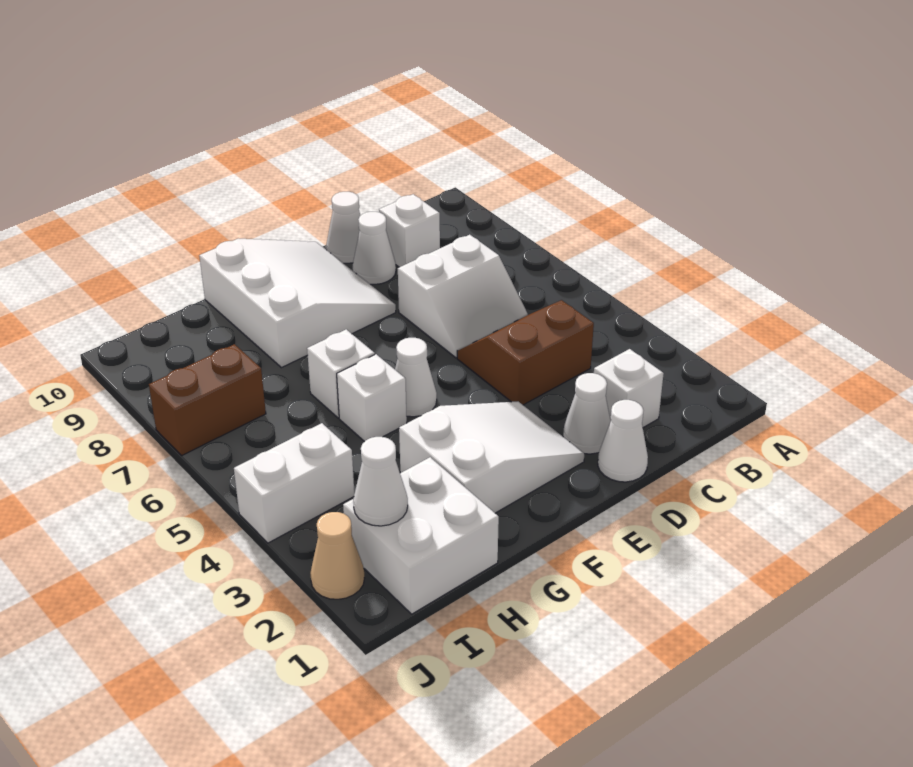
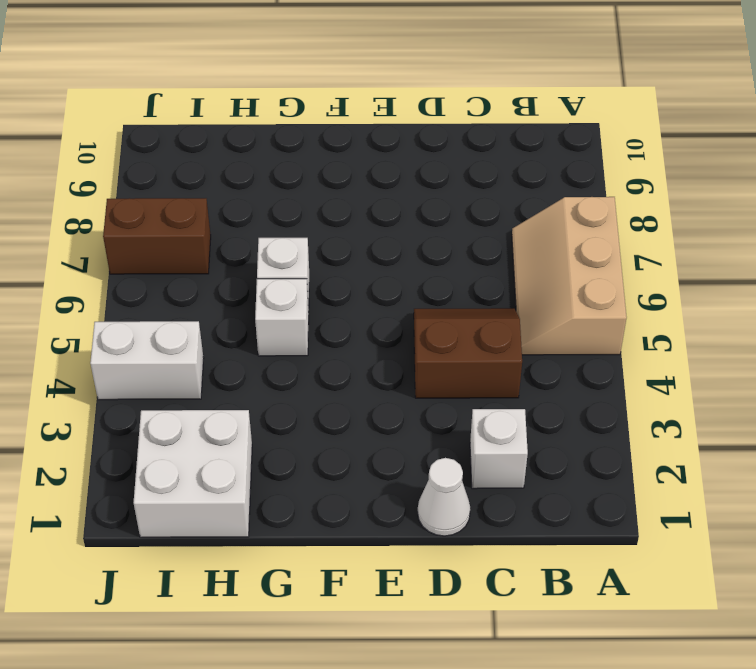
tan slope A5:B7 level 1 top A -> none
none -> white slope C6:D7 level 1 top 7
none -> white brick C9 level 1
none -> white cone D2 level 1

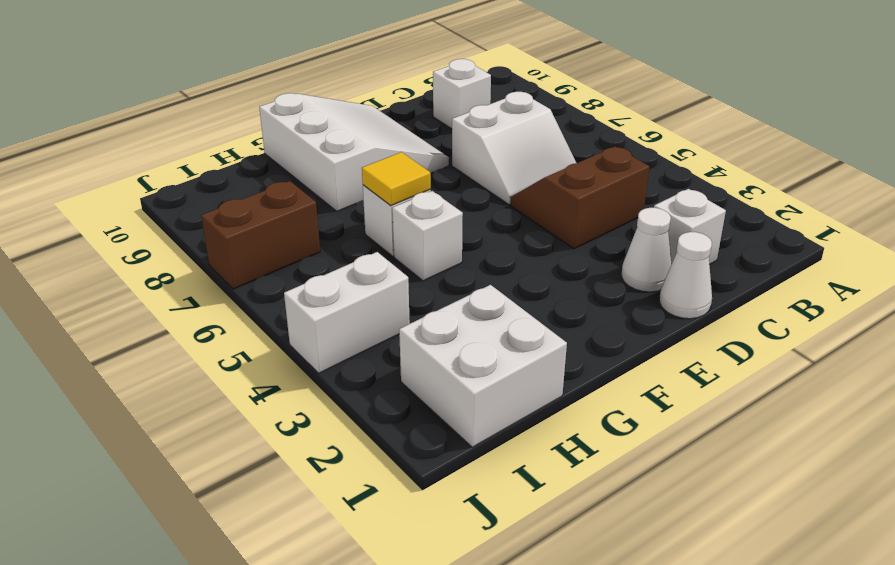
yellow tile G6 level 2 -> none
none -> white cone D9 level 1
none -> white cone D10 level 1
none -> white slope E2:G3 level 1 top G

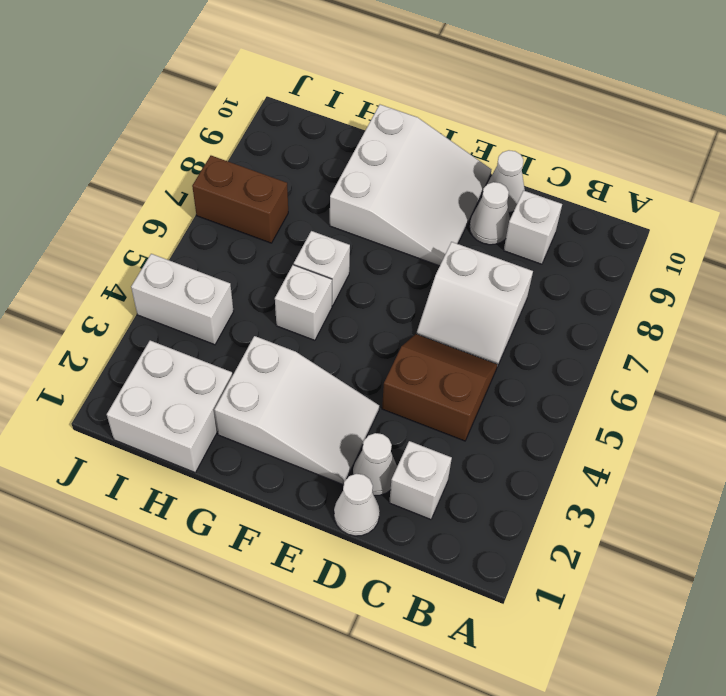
none -> white cone F5 level 1
none -> tan cone J2 level 1
none -> white cone I2 level 2

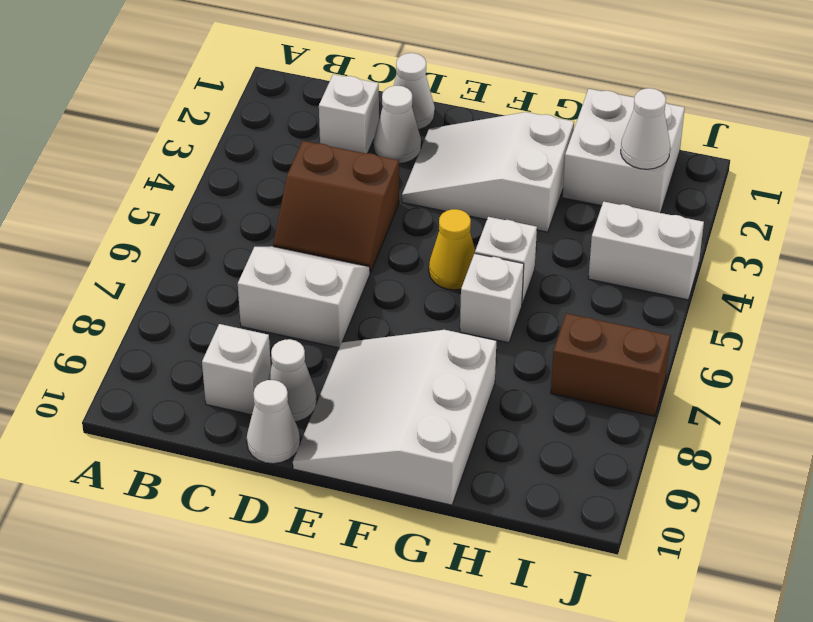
yellow cone F5 level 1 -> white cone F5 level 1
none -> tan cone J2 level 1

